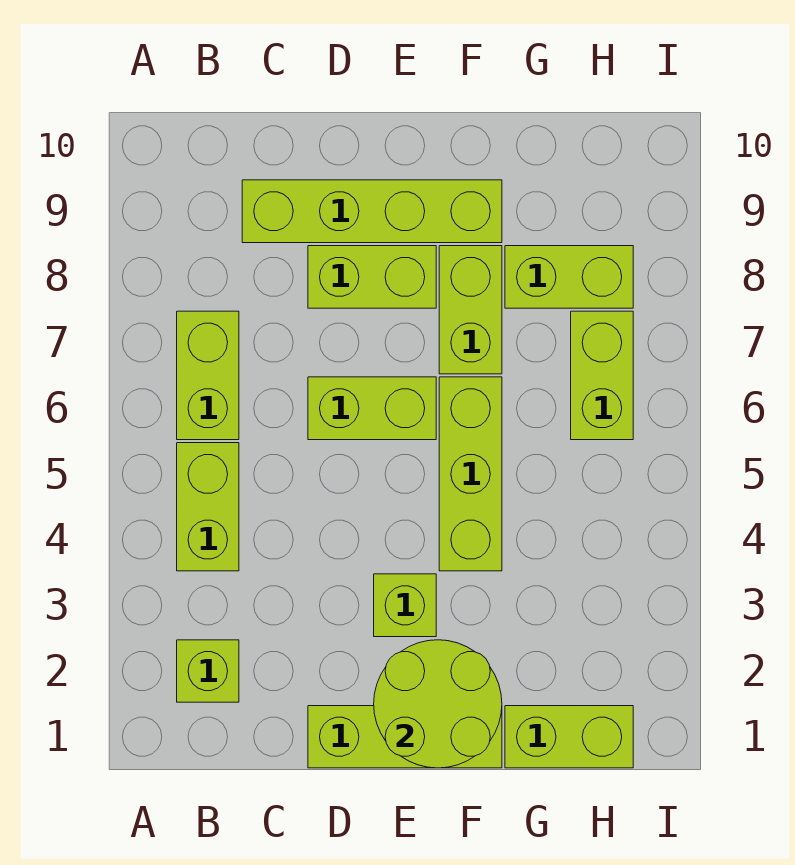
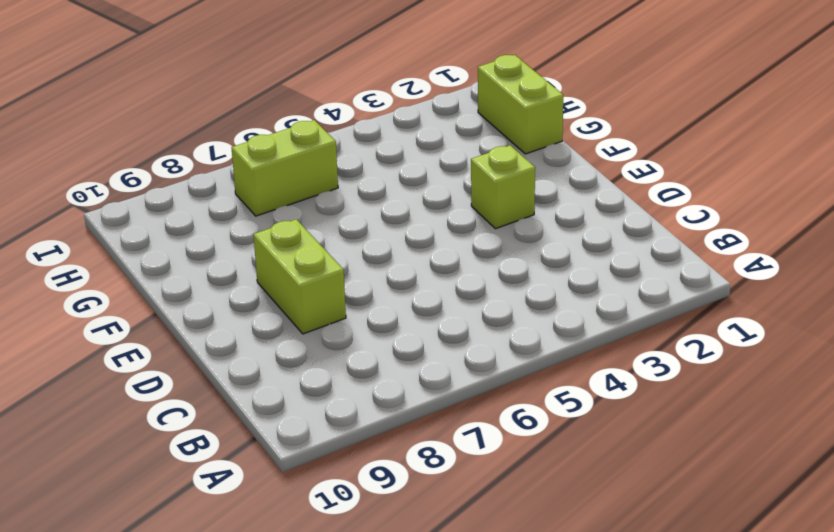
none -> lime brick B2 level 1
none -> lime brick B4:B5 level 1
none -> lime brick B6:B7 level 1

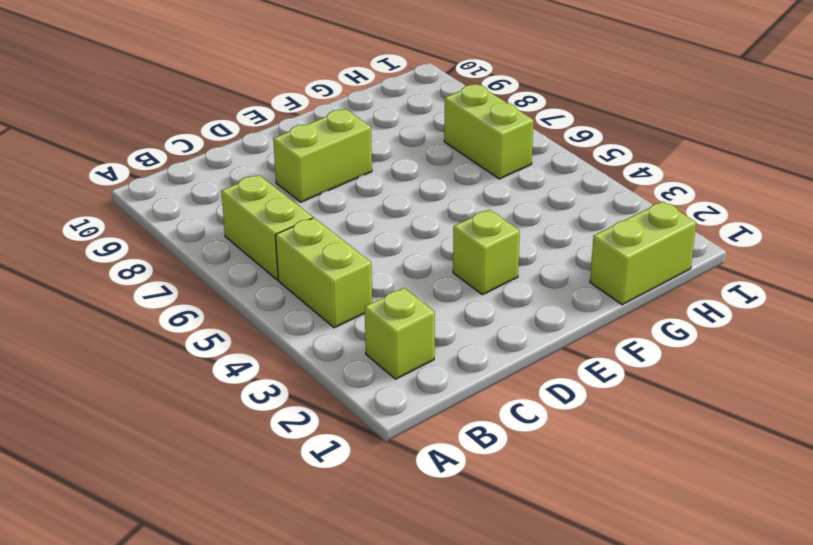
none -> lime brick C9:F9 level 1
none -> lime brick D1:F1 level 1
none -> lime brick D6:E6 level 1

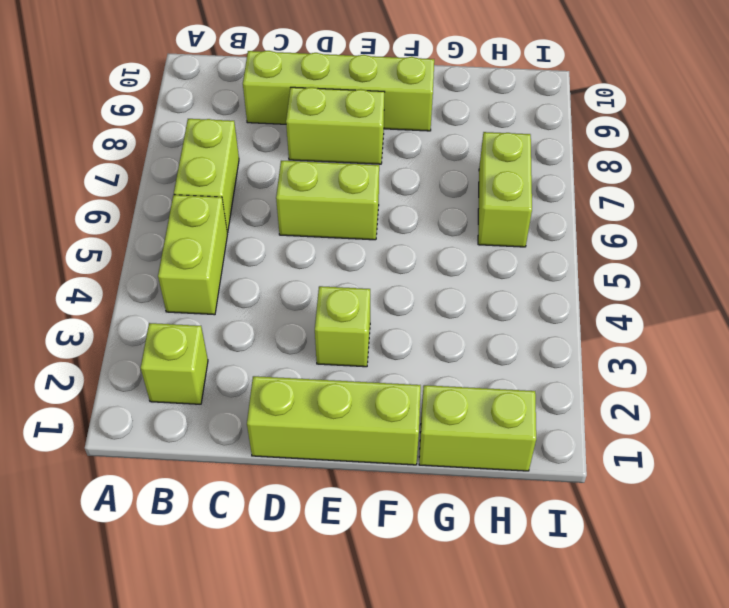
none -> lime brick F4:F6 level 1
none -> lime brick F7:F8 level 1
none -> lime brick G8:H8 level 1

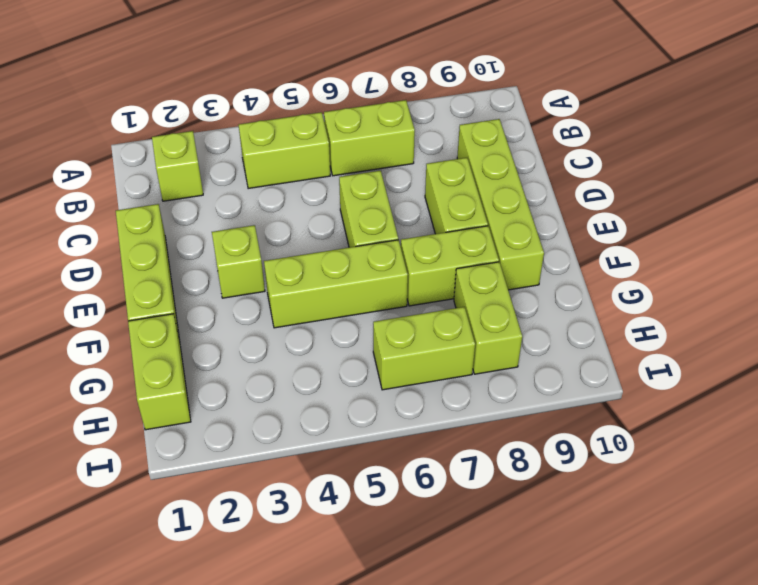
none -> lime round brick E1:F2 level 2

